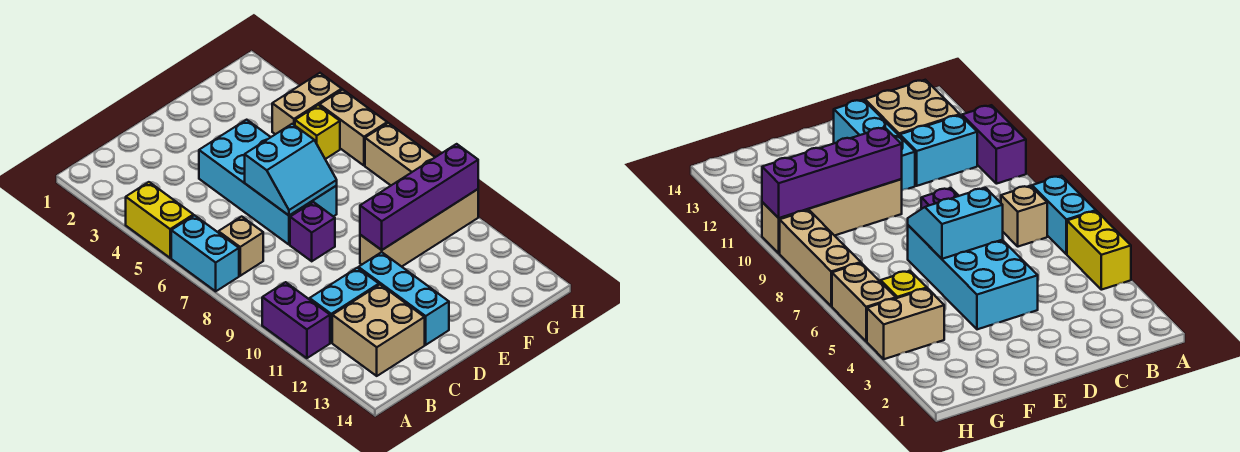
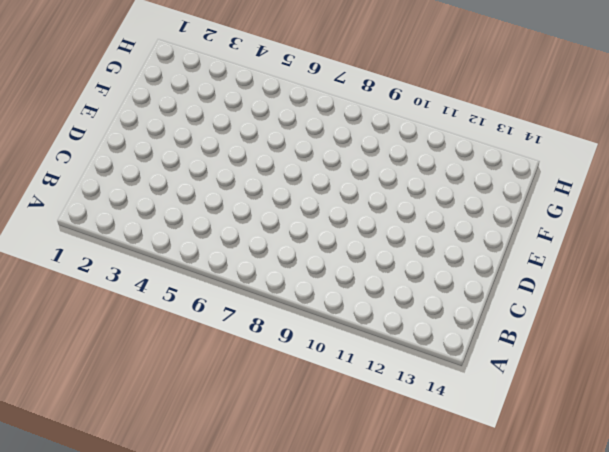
none -> yellow brick A4:A5 level 1
none -> cyan brick A6:A7 level 1
none -> purple brick A10:A11 level 1

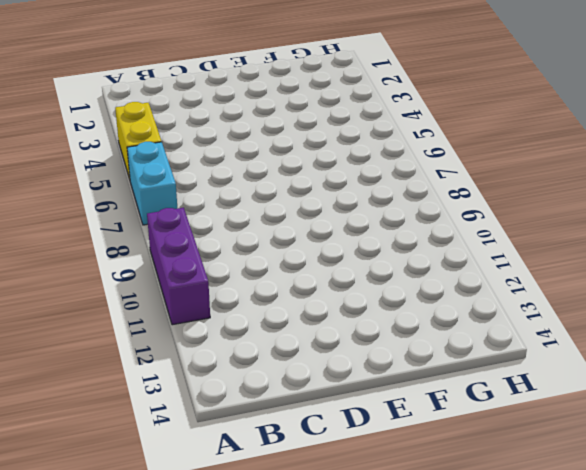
purple brick A9:A11 level 1 -> purple brick A10:A11 level 1
none -> tan brick B7 level 1
none -> cyan brick B11:C11 level 1
none -> tan brick B12:C13 level 1

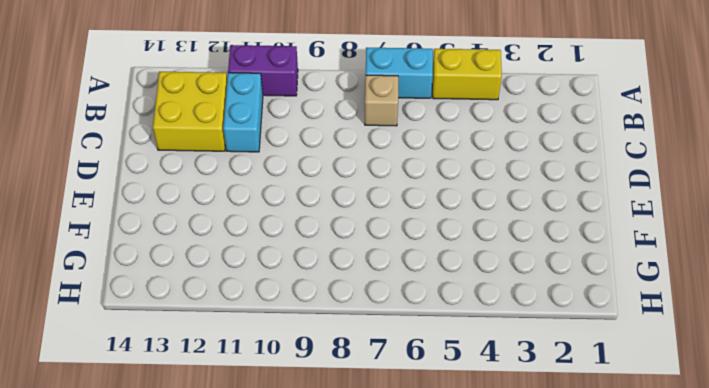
yellow brick B12:C13 level 1 -> tan brick B12:C13 level 1
none -> cyan brick D4:E7 level 1
none -> purple brick D8 level 1
none -> cyan brick D11:D13 level 1

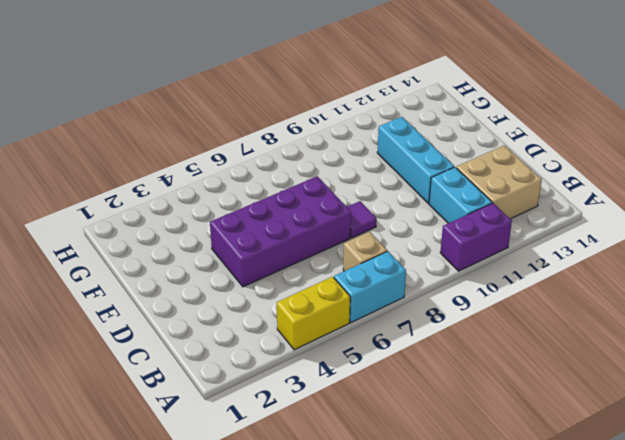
purple brick D4:E7 level 1 -> cyan brick D4:E7 level 1
purple tile D8 level 1 -> purple brick D8 level 1
cyan brick D11:F11 level 1 -> cyan brick D11:D13 level 1
none -> tan brick E10:H10 level 1
none -> tan brick G4:H4 level 1
none -> yellow brick G5 level 1

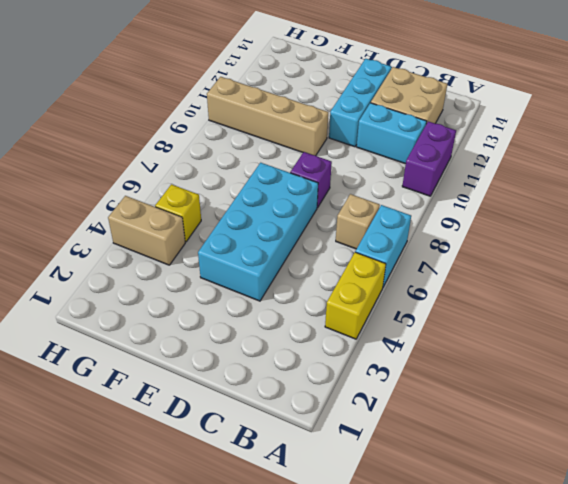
none -> tan brick H5:H6 level 1
none -> tan brick H7:H9 level 1
none -> cyan slope D6:E7 level 2 top 6

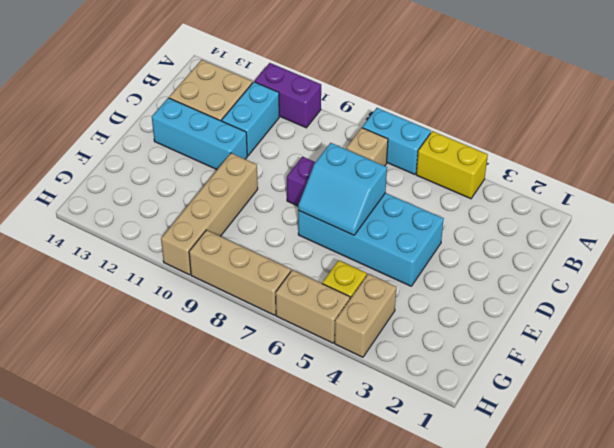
cyan slope D6:E7 level 2 top D -> cyan slope D6:E7 level 2 top 6
none -> purple brick E10:H10 level 2

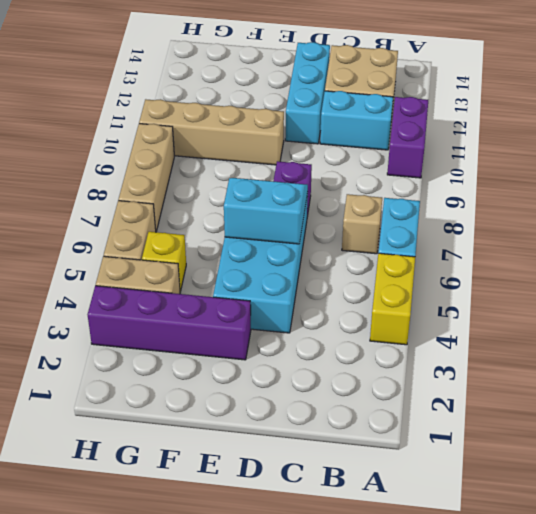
purple brick E3:H3 level 1 -> purple brick E10:H10 level 2

